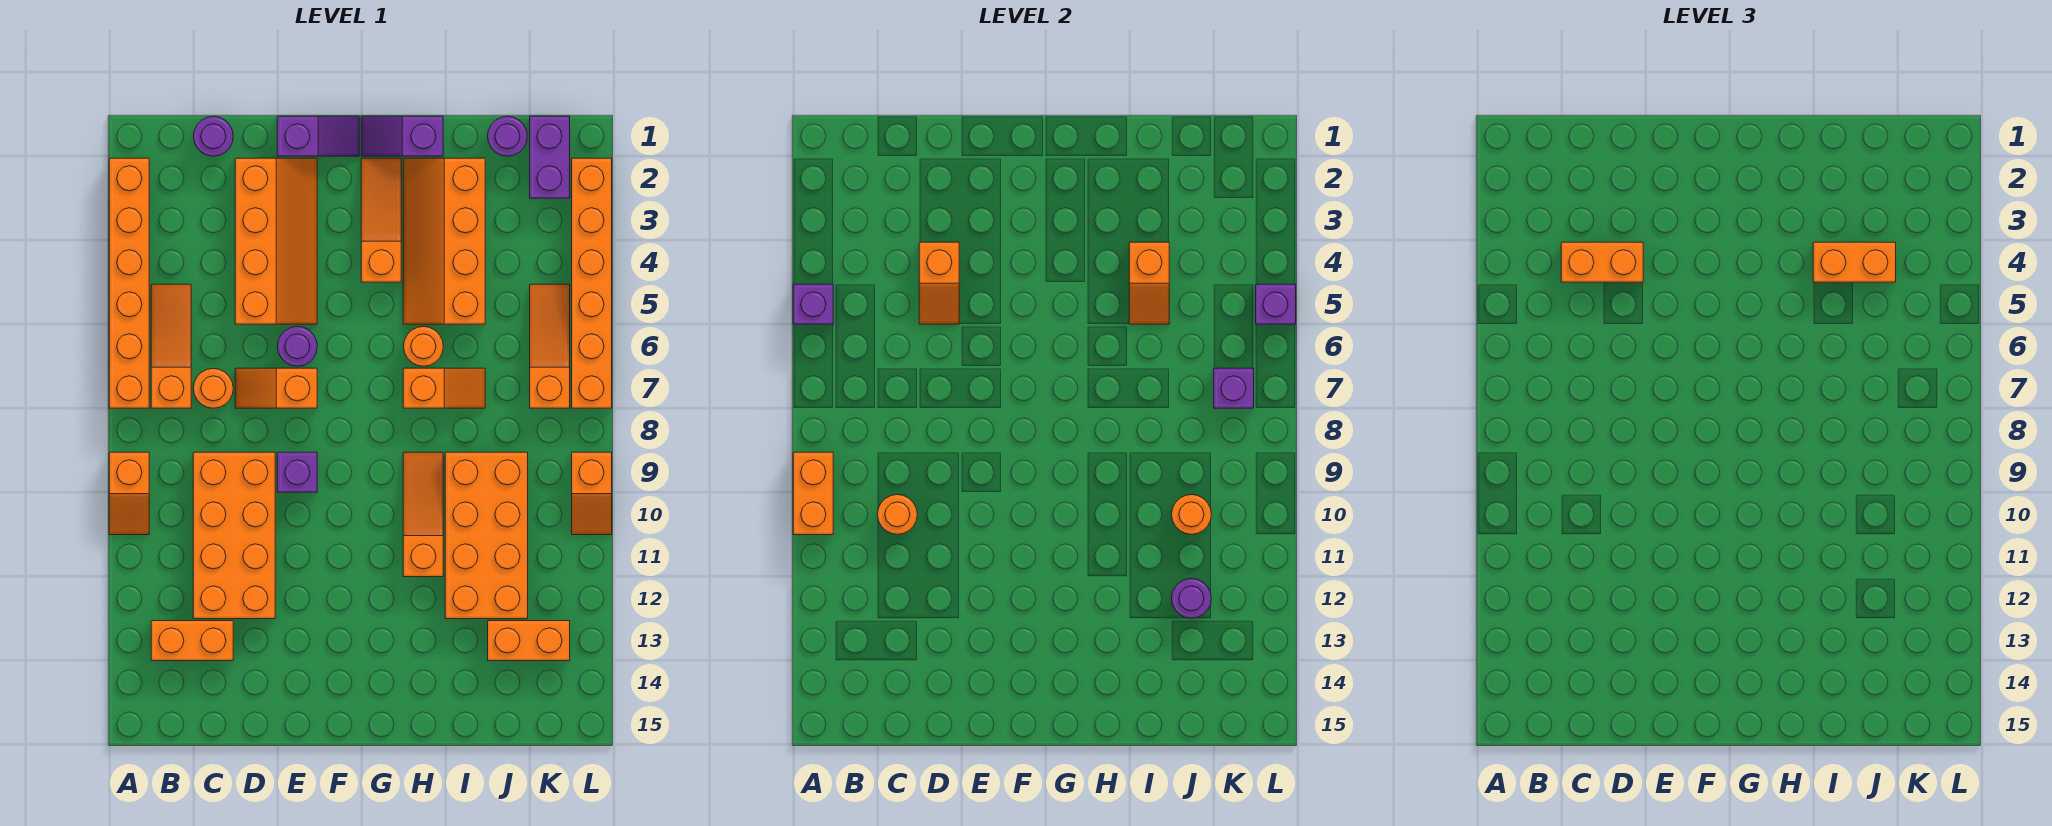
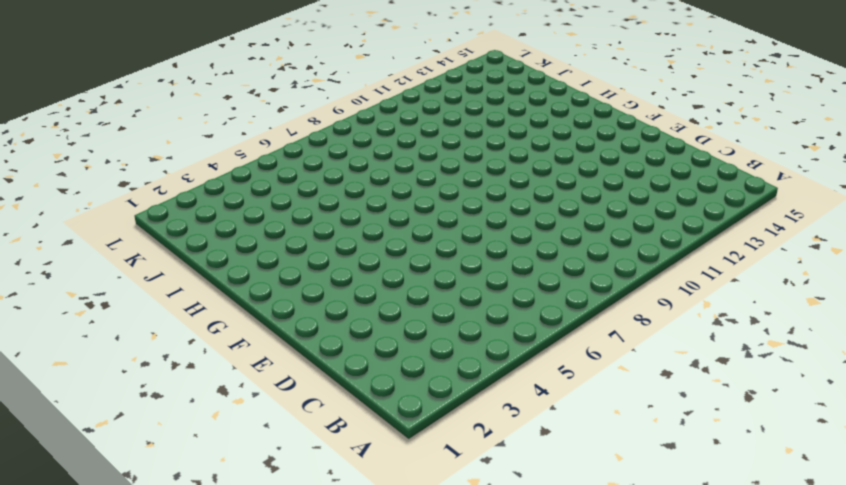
none -> orange brick A2:A7 level 1
none -> orange slope A9:A10 level 1 top 9
none -> orange slope B5:B7 level 1 top 7
none -> orange brick B13:C13 level 1

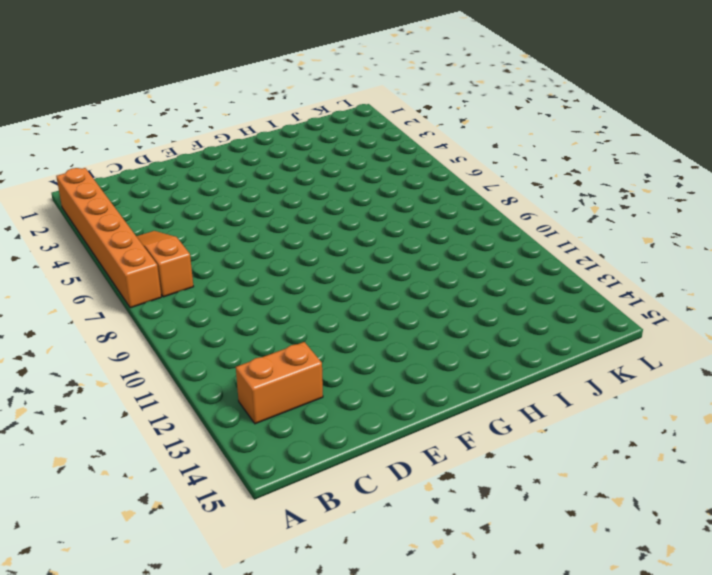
none -> orange slope A9:A10 level 1 top 9
none -> purple round brick C1 level 1
none -> orange round brick C7 level 1
none -> orange brick C9:D12 level 1

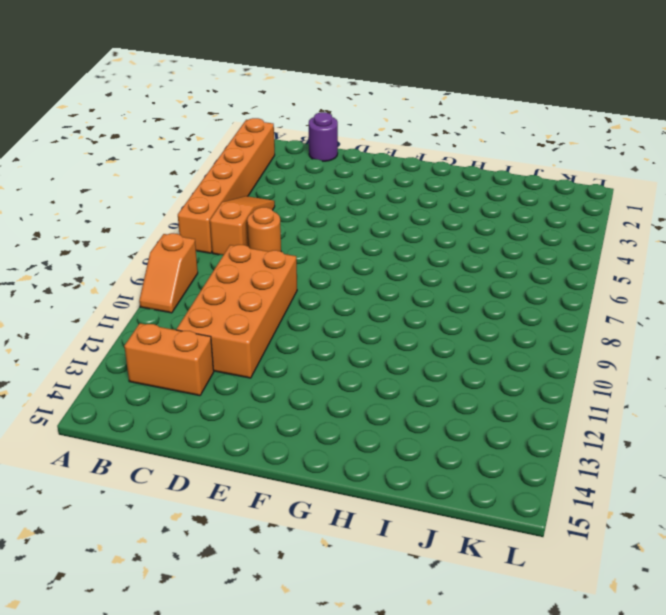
none -> orange slope D2:E5 level 1 top D
none -> orange slope D7:E7 level 1 top E
none -> purple slope E1:F1 level 1 top E
none -> purple round brick E6 level 1

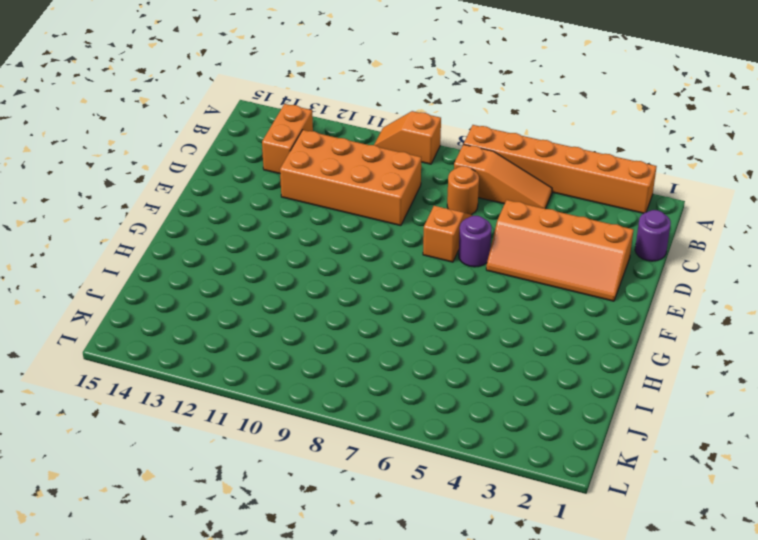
none -> purple slope E1:F1 level 1 top E
none -> purple brick E9 level 1
none -> purple slope G1:H1 level 1 top H
none -> orange slope G2:G4 level 1 top 4

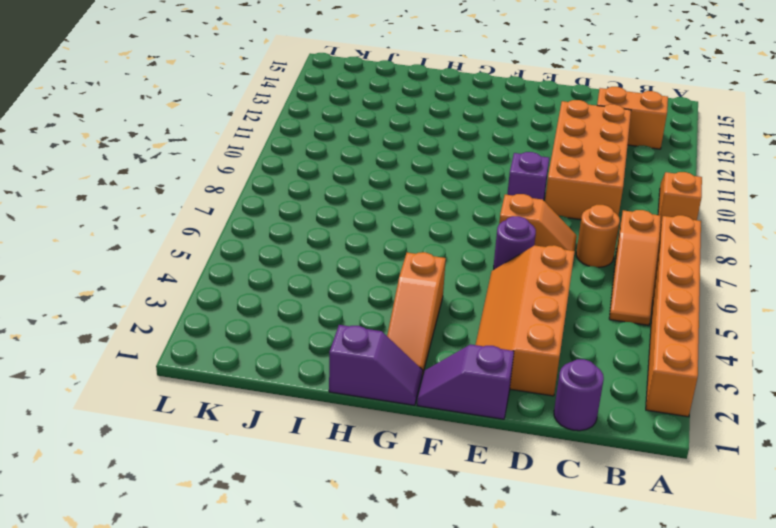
none -> orange slope H2:I5 level 1 top I
none -> orange round brick H6 level 1
none -> orange slope H7:I7 level 1 top H
none -> orange slope H9:H11 level 1 top 11

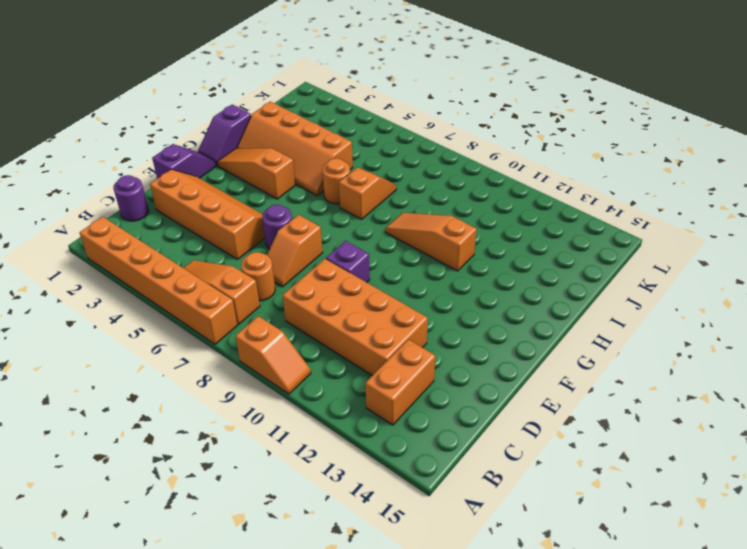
none -> orange brick I9:J12 level 1
none -> purple round brick J1 level 1
none -> orange brick J13:K13 level 1
none -> purple brick K1:K2 level 1

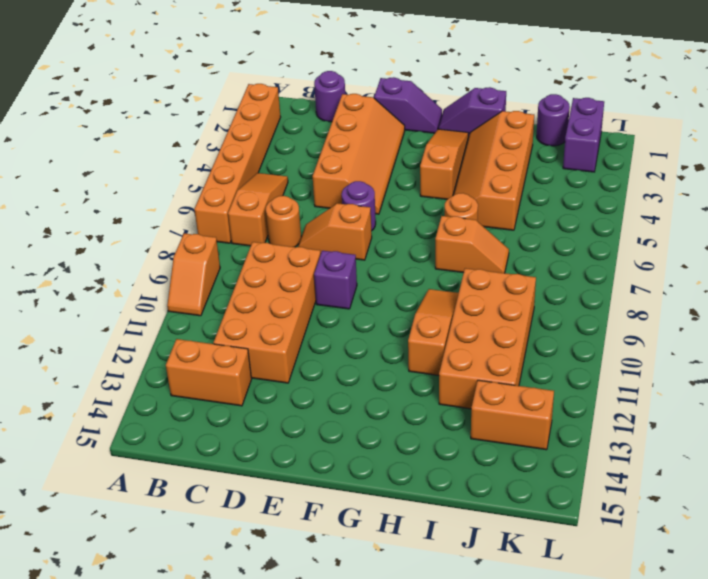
none -> orange slope K5:K7 level 1 top 7
none -> orange brick L2:L7 level 1
none -> orange slope L9:L10 level 1 top 9
none -> purple brick A5 level 2

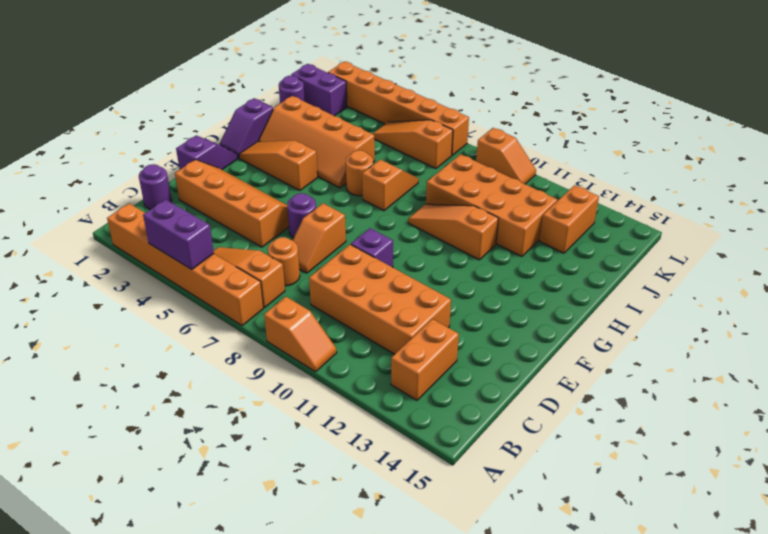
purple brick A4:A5 level 2 -> purple brick A5 level 2
none -> orange brick A9:A10 level 2
none -> orange round brick C10 level 2
none -> orange slope D4:D5 level 2 top 4
none -> orange slope I4:I5 level 2 top 4

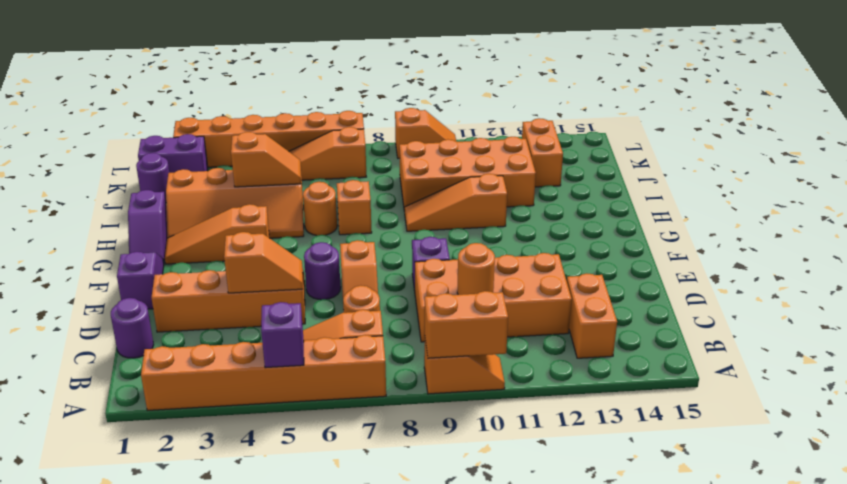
none -> orange round brick J10 level 2
none -> purple round brick J12 level 2
none -> purple brick K7 level 2
none -> purple brick L5 level 2

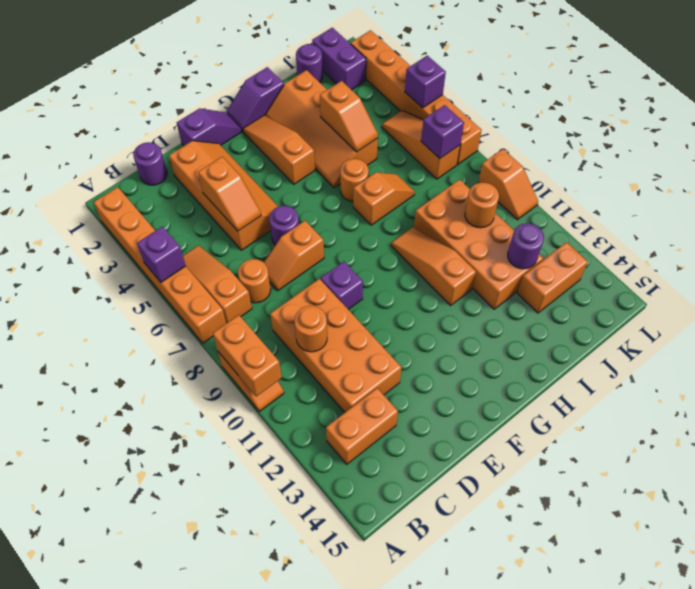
none -> orange brick C4:D4 level 3
none -> orange brick I4:J4 level 3

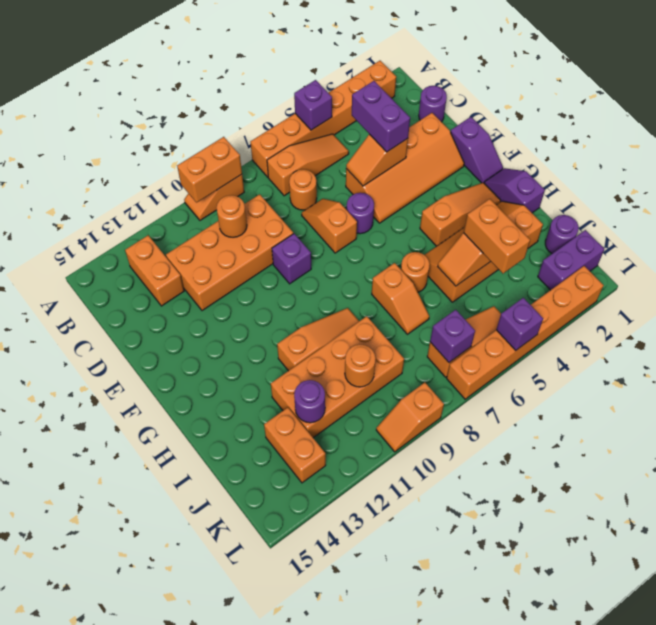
purple brick C4:D4 level 3 -> orange brick C4:D4 level 3

